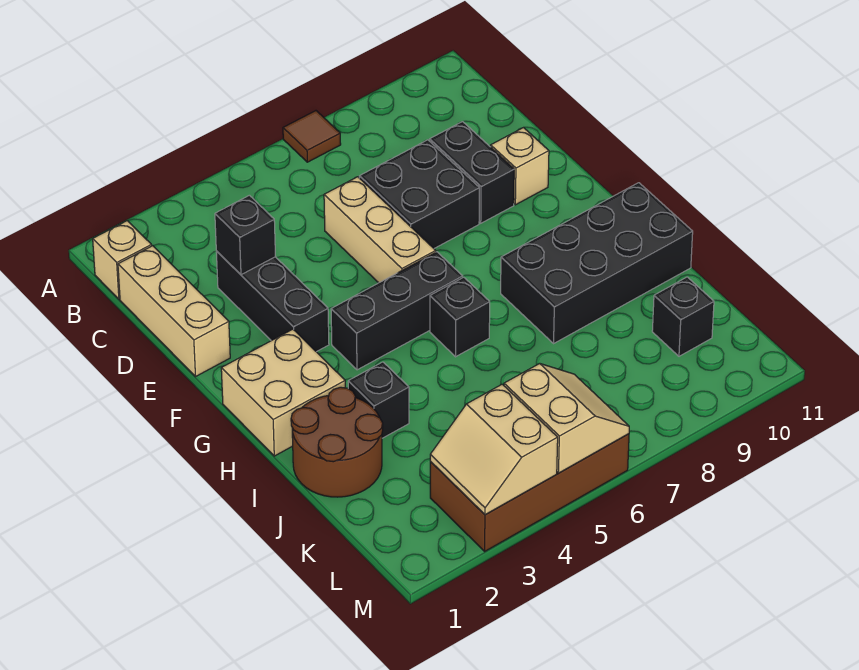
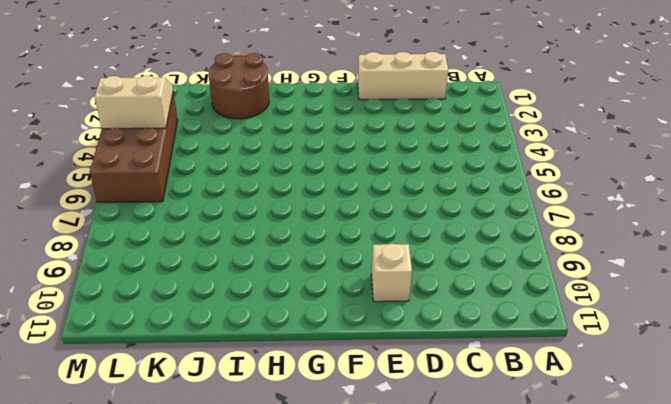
none -> brown tile A7 level 1
none -> tan brick B1 level 1
none -> black brick D3:F3 level 1

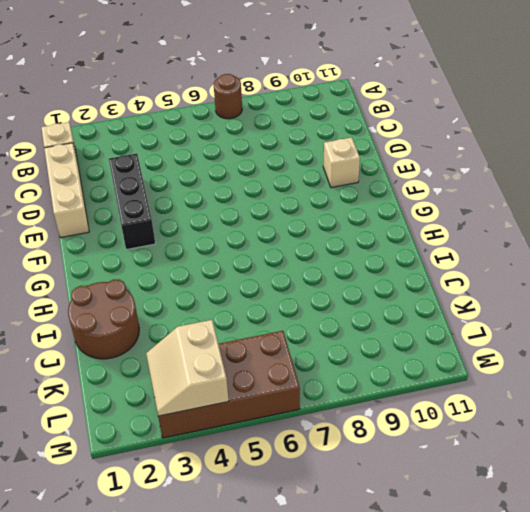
brown round brick A7 level 1 -> brown tile A7 level 1
none -> tan brick D6:F6 level 1
none -> black brick D7:E8 level 1
none -> black brick D9:E9 level 1

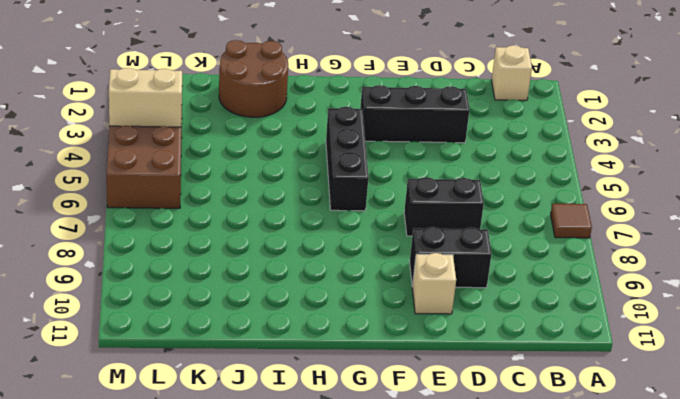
black brick D7:E7 level 1 -> black brick D7:E8 level 1
none -> tan brick C1:E1 level 1
none -> tan brick D6:F6 level 1
none -> tan brick G1:H2 level 1

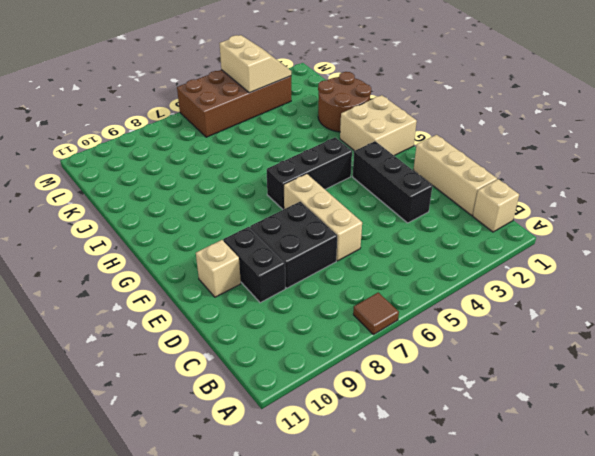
none -> black brick H6 level 1
none -> black brick H8:I11 level 1
none -> black brick I3 level 1

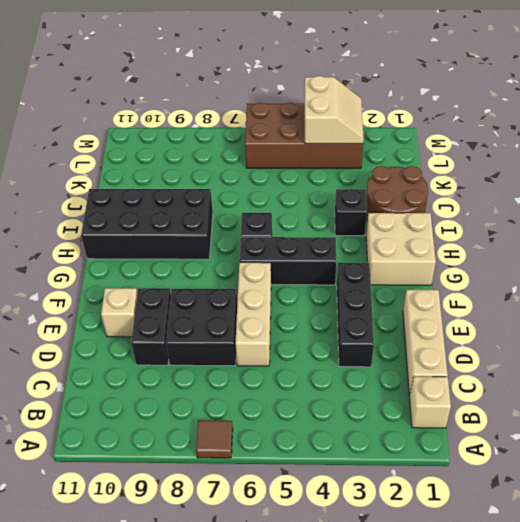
none -> black brick K10 level 1
none -> black brick D3 level 2
none -> tan slope L5:M6 level 2 top 5

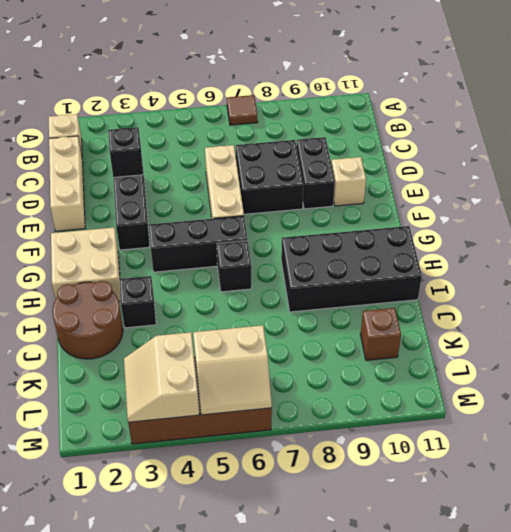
brown brick K10 level 1 -> black brick K10 level 1
tan slope L5:M6 level 2 top L -> tan slope L5:M6 level 2 top 5

